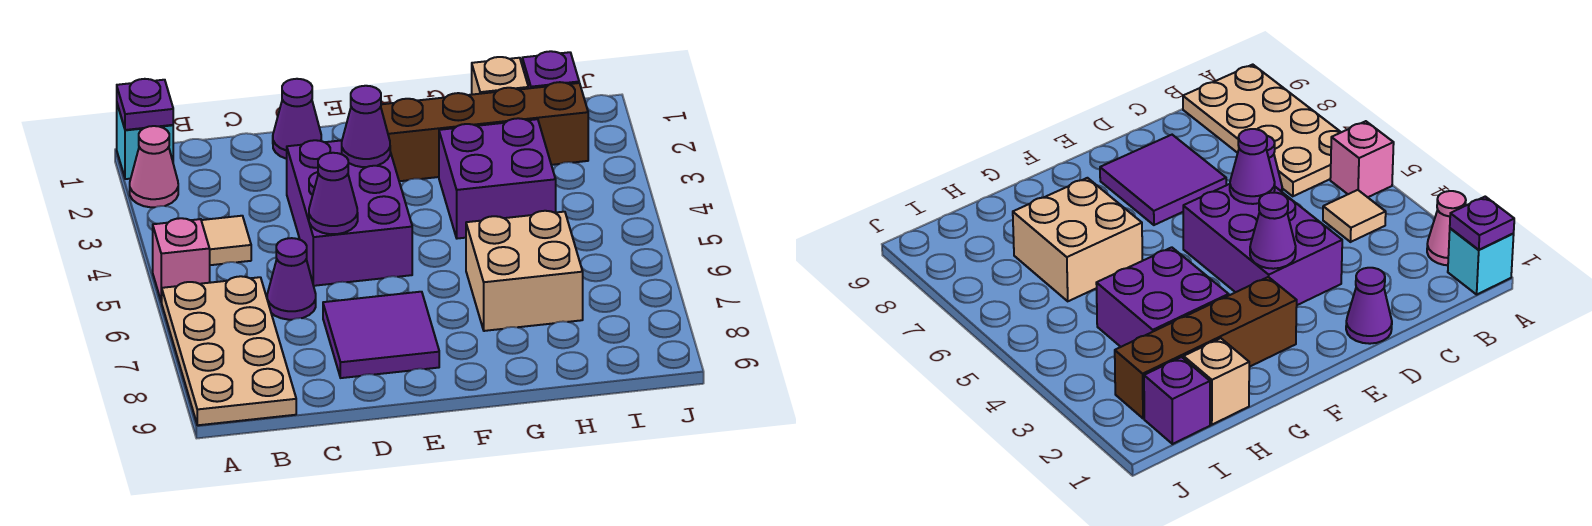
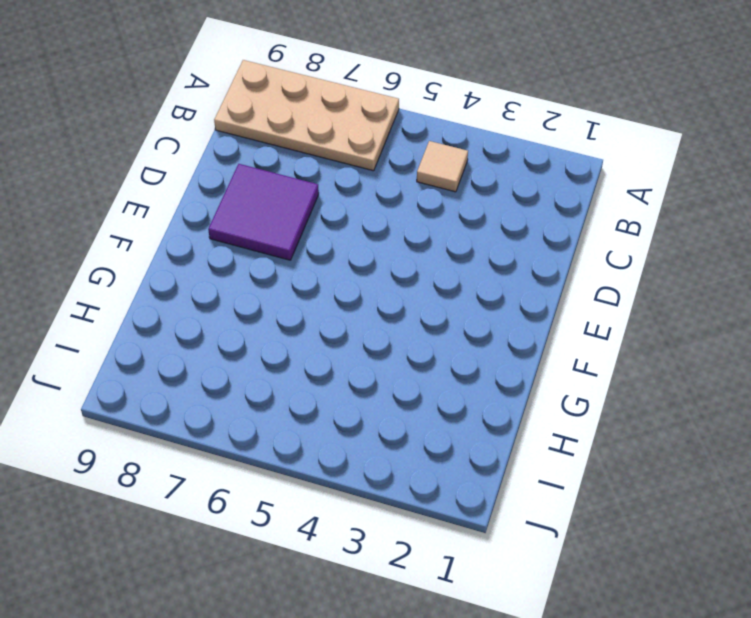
none -> cyan brick A1 level 1
none -> pink cone A2 level 1
none -> pink brick A5 level 1

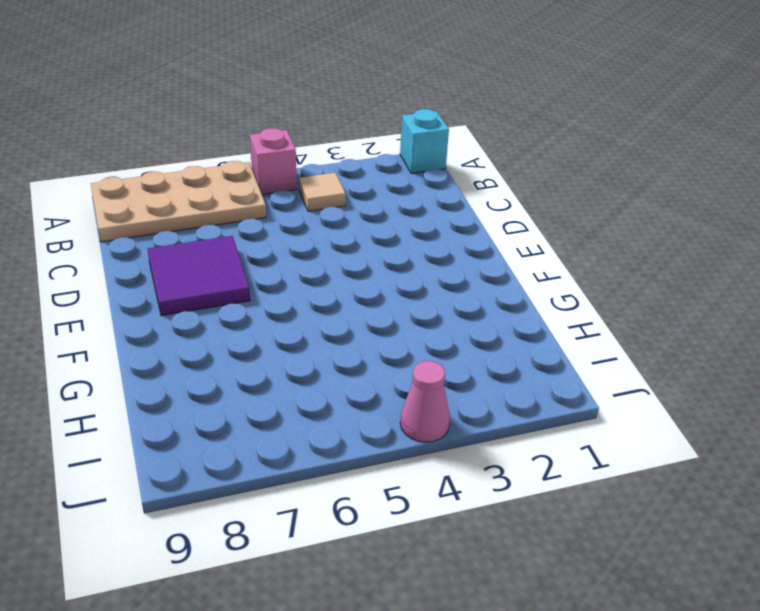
pink cone J4 level 1 -> pink cone A2 level 1
none -> purple cone C6 level 1
none -> purple cone D1 level 1
none -> purple brick D3:E5 level 1

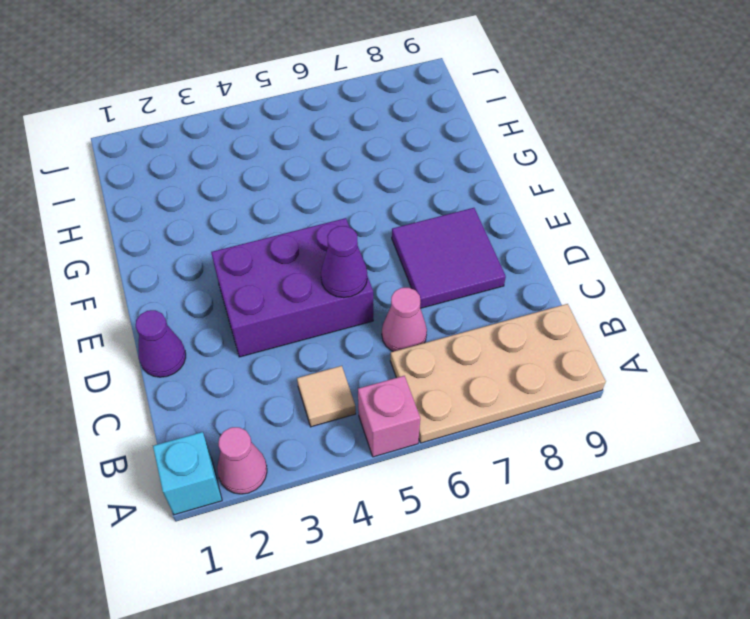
pink cone C6 level 1 -> purple cone C6 level 1
none -> brown brick F2:I2 level 1
none -> purple brick G3:H4 level 1
none -> tan brick G6:H7 level 1

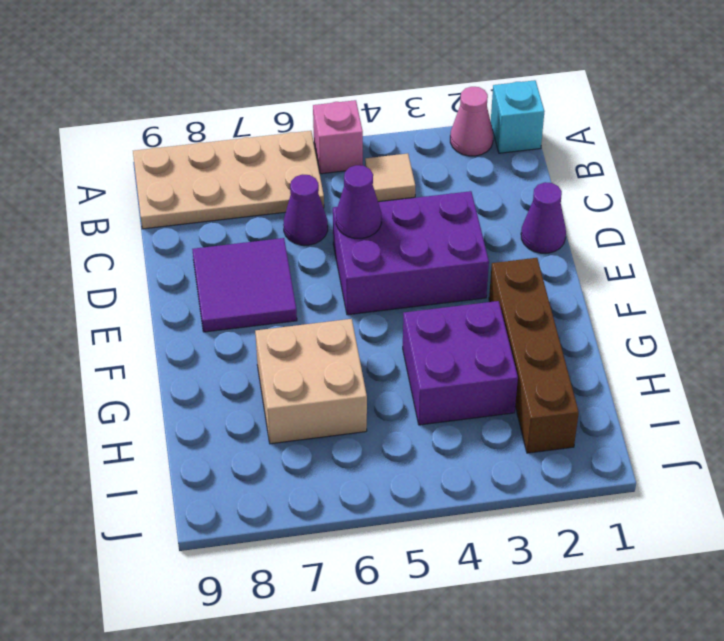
none -> tan brick H1 level 1
none -> purple brick I1 level 1
none -> purple plate A1 level 2

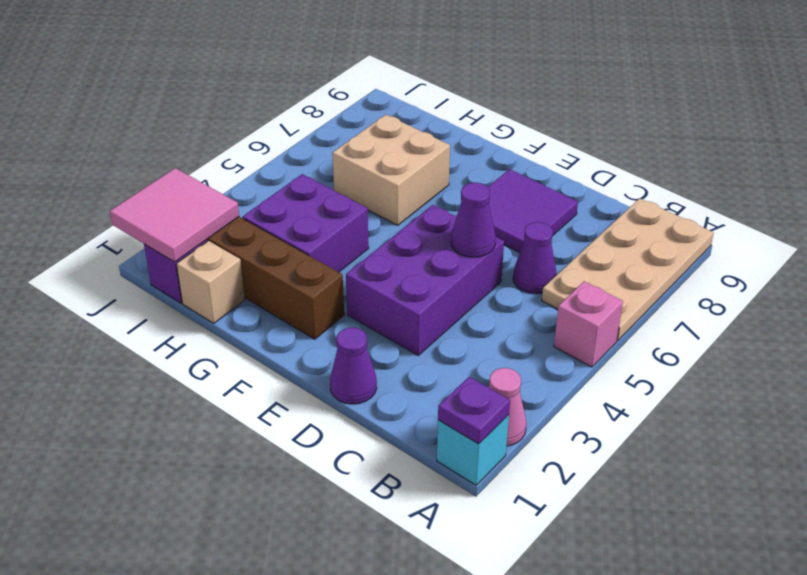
pink tile I1:J2 level 2 -> none
none -> tan tile B4 level 1
none -> purple cone E3 level 2

